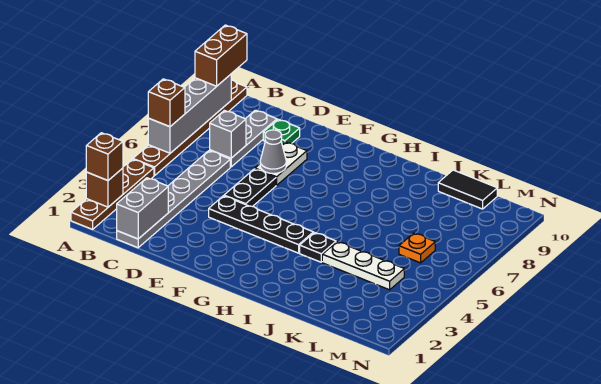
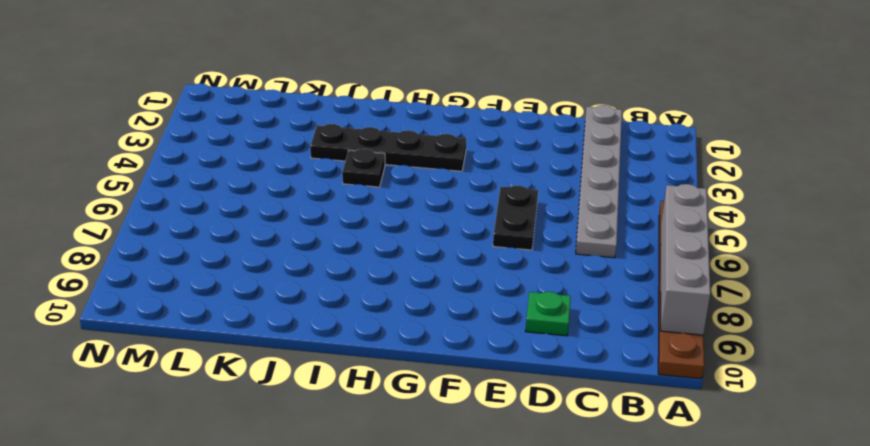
black plate G3:J3 level 1 -> black plate E4:H4 level 1
none -> brown plate A1:A4 level 1
none -> grey plate C7:C9 level 1
none -> white plate E7:E8 level 1

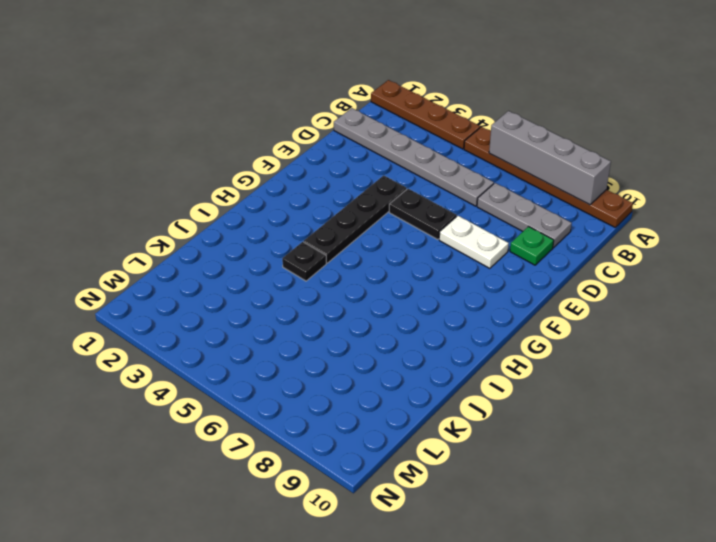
none -> white plate J4:L4 level 1
none -> black tile K10:L10 level 1
none -> orange plate L6 level 1

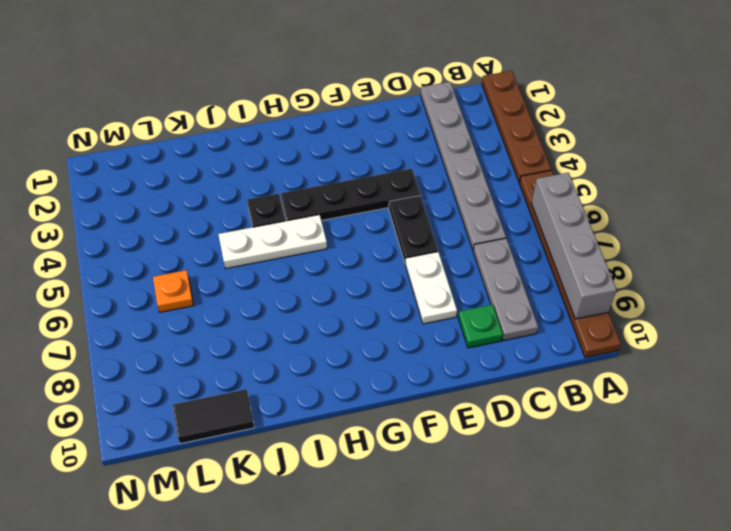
white plate H5:J5 level 1 -> white plate J4:L4 level 1
none -> brown brick A2 level 2
none -> grey brick C1:C2 level 2
none -> grey brick C7 level 2

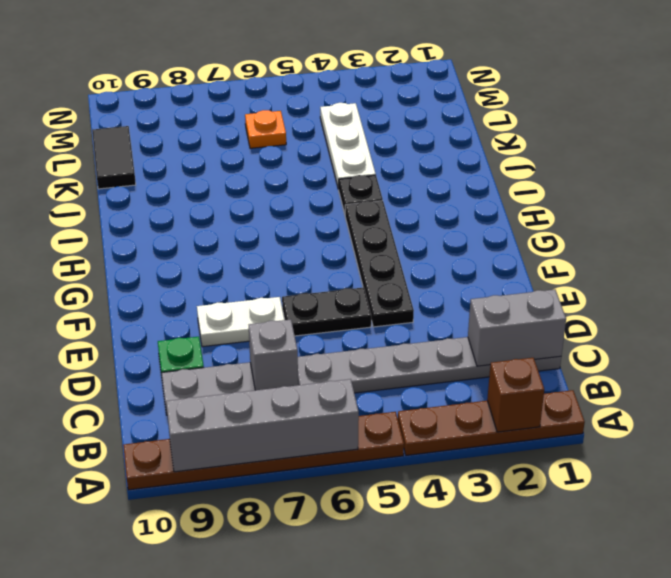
none -> grey cone E7 level 2
none -> brown brick A2 level 3
none -> brown brick A6 level 3

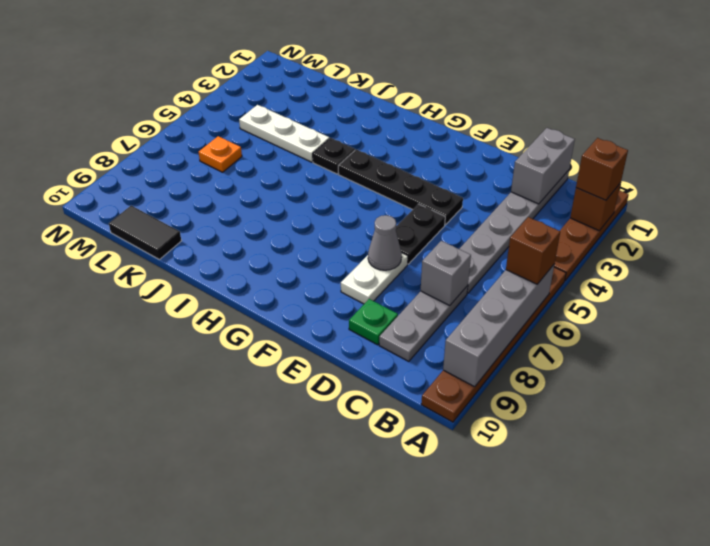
none -> brown brick A9:A10 level 3

